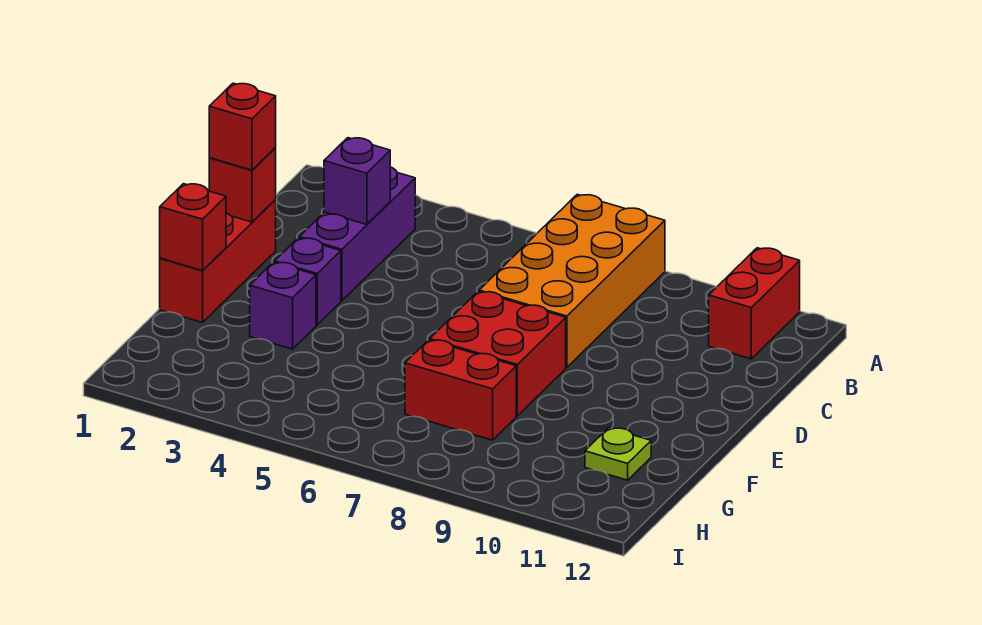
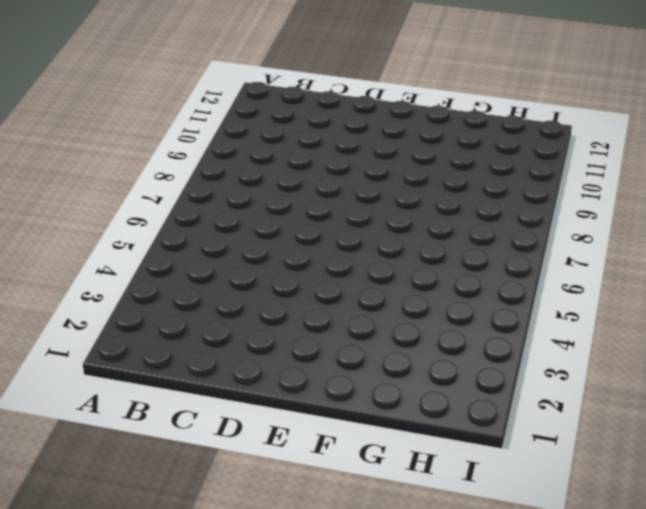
none -> orange brick A7:D8 level 1
none -> red brick A11:B11 level 1
none -> purple brick B3:D3 level 1

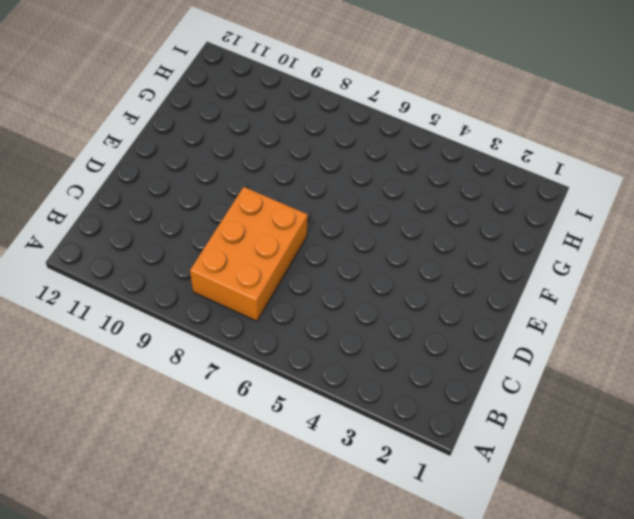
orange brick B7:D8 level 1 -> orange brick A7:D8 level 1
none -> red brick A11:B11 level 1
none -> purple brick B3:D3 level 1
none -> red brick D1:F1 level 1

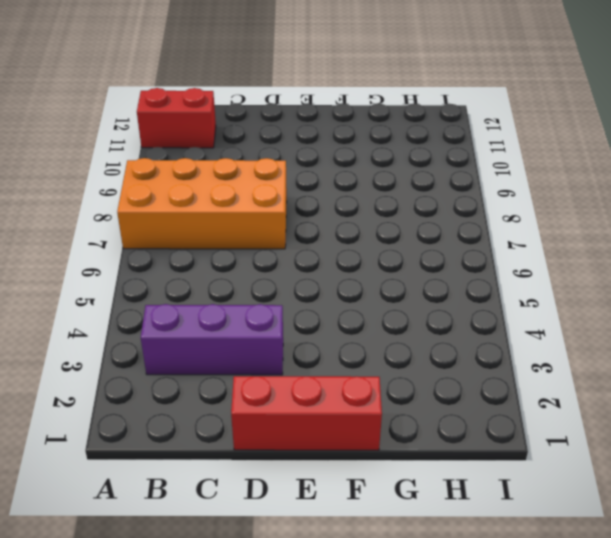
none -> purple brick E3 level 1
none -> red brick E7:F8 level 1
none -> purple brick F3 level 1

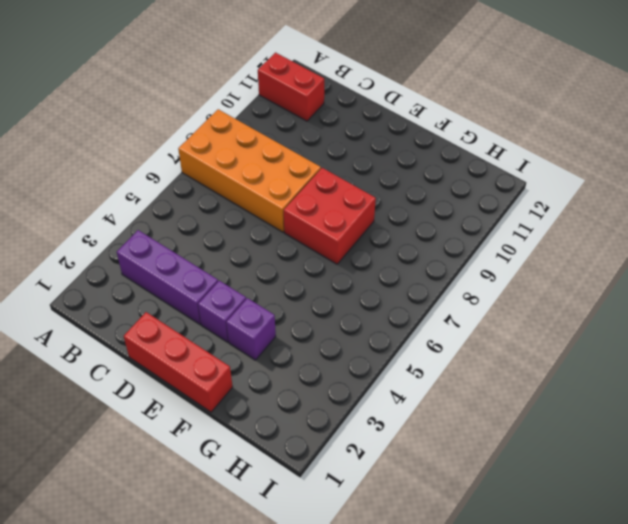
none -> red brick G7:G8 level 1
none -> lime plate G11 level 1
none -> purple brick C3 level 2

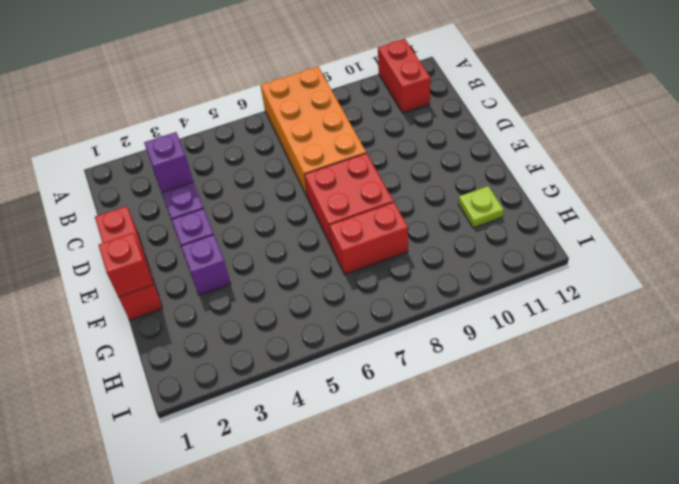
none -> red brick D1 level 2
none -> red brick D1 level 3

